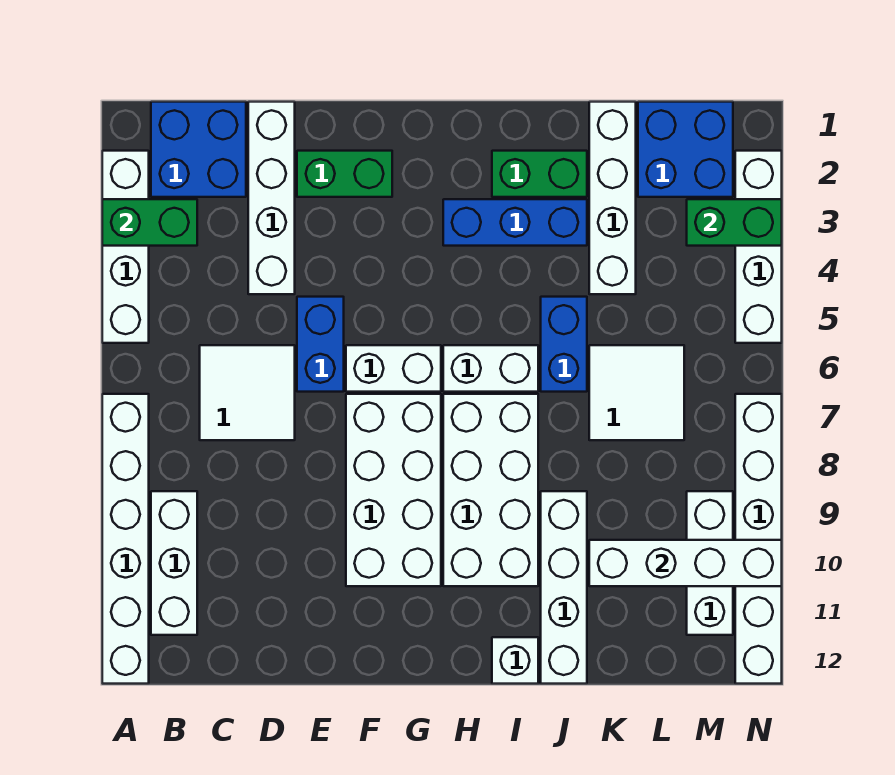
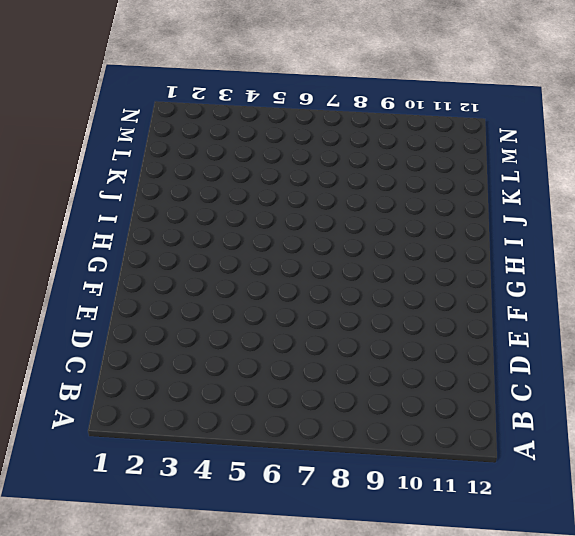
none -> white brick A2:A5 level 1
none -> white brick A7:A12 level 1
none -> blue brick B1:C2 level 1

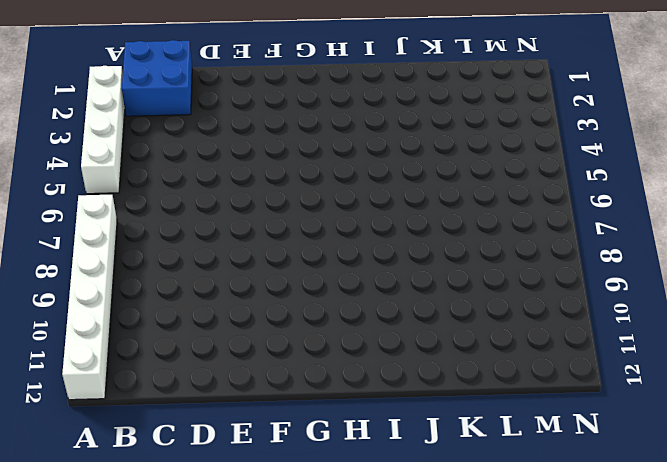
none -> white brick B9:B11 level 1
none -> white tile C6:D7 level 1
none -> white brick D1:D4 level 1

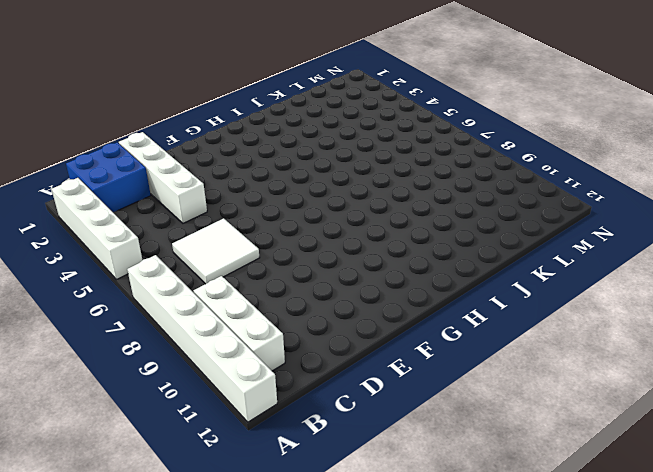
none -> green brick E2:F2 level 1
none -> blue brick E5:E6 level 1
none -> white brick F6:G6 level 1

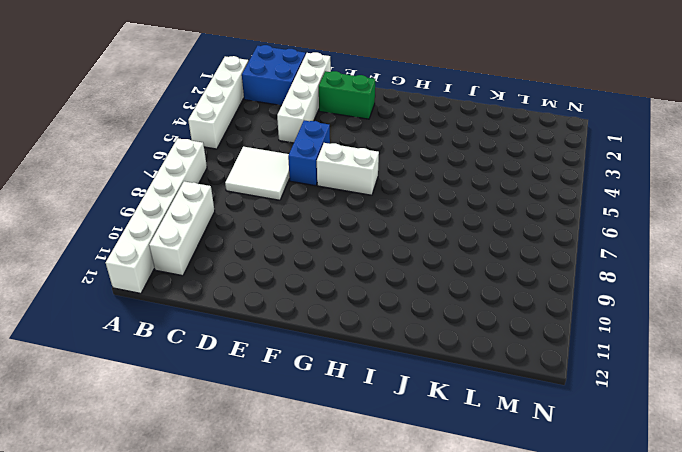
none -> white brick F7:G10 level 1
none -> blue brick H3:J3 level 1
none -> white brick H6:I6 level 1

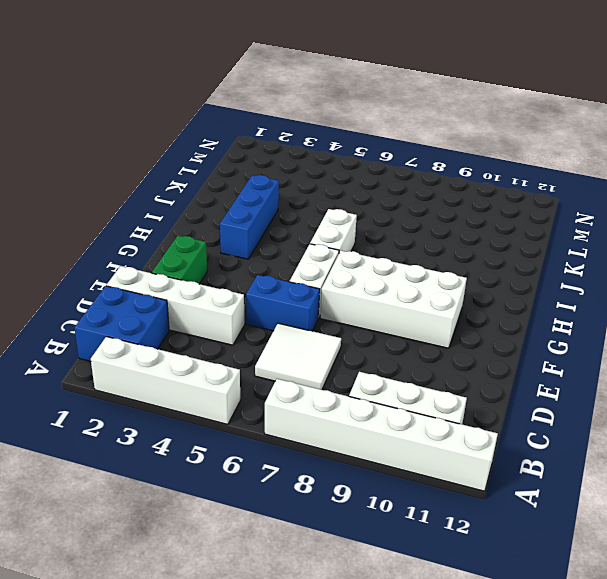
none -> white brick H7:I10 level 1
none -> green brick I2:J2 level 1
none -> white brick I12 level 1

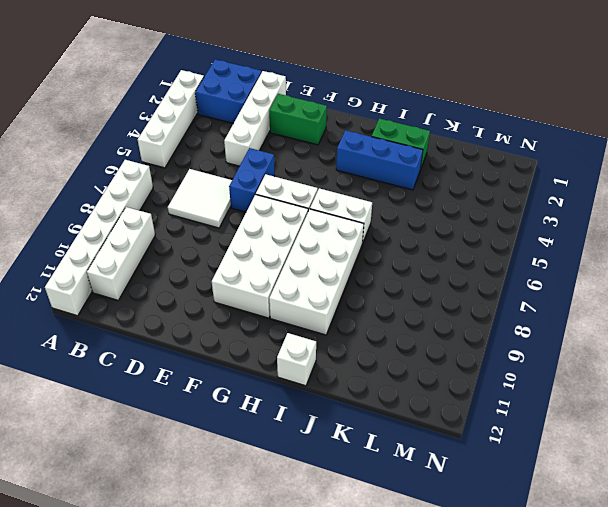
none -> blue brick J5:J6 level 1
none -> white brick J9:J12 level 1
none -> white brick K1:K4 level 1

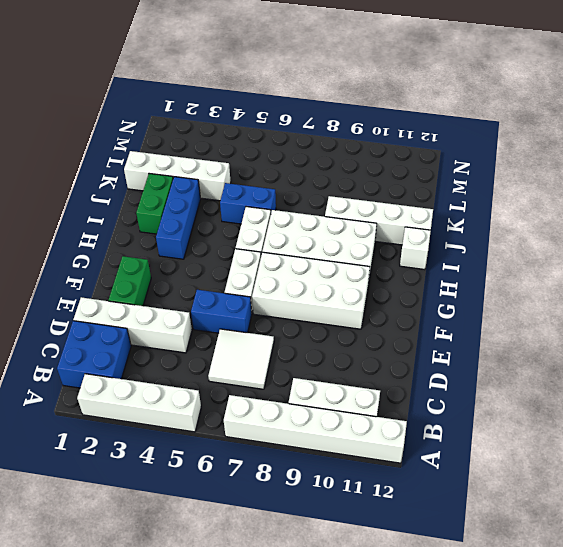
none -> white tile K6:L7 level 1
none -> blue brick L1:M2 level 1
none -> white brick M9:M11 level 1

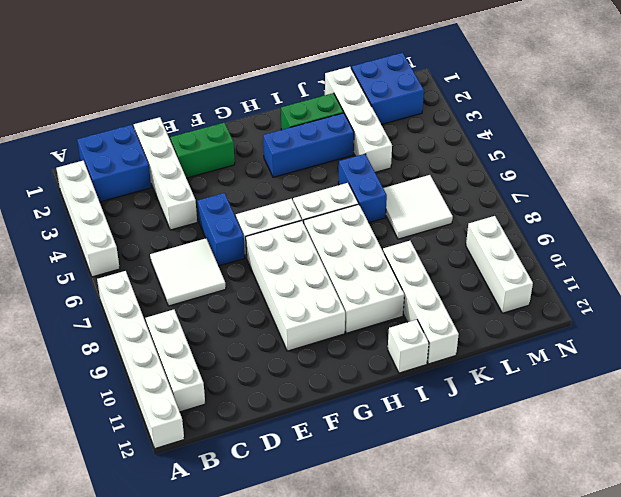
none -> white brick N2:N5 level 1
none -> white brick N7:N12 level 1
none -> green brick A3:B3 level 2

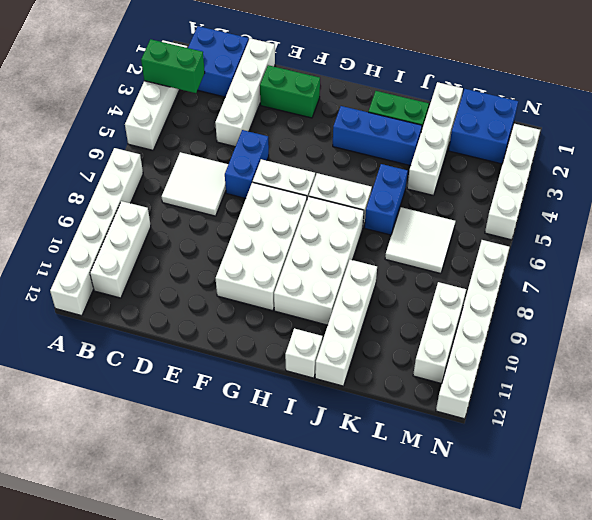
none -> white brick K10:N10 level 2
none -> green brick M3:N3 level 2

